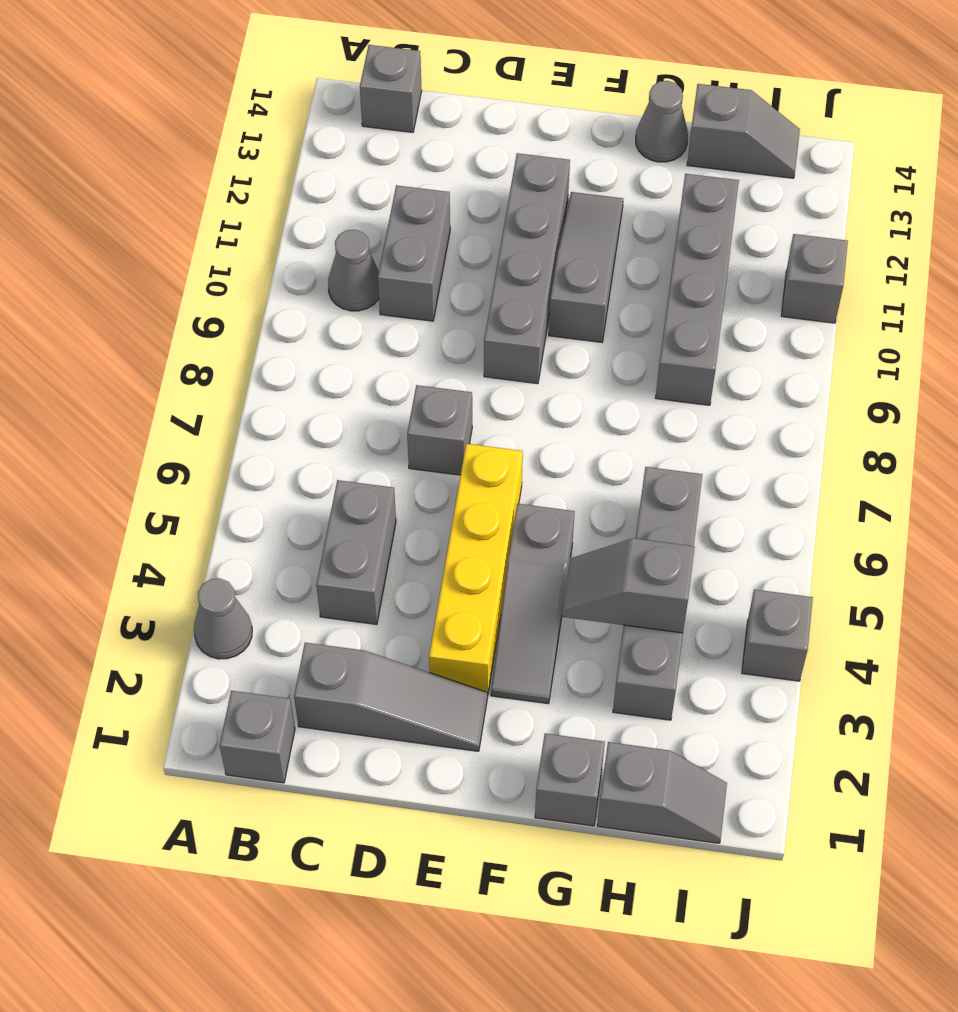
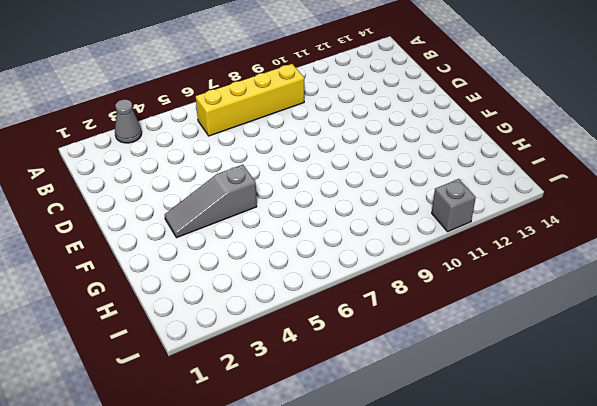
yellow brick B6:B9 level 1 -> yellow brick E3:E6 level 1
none -> grey brick B1 level 1
none -> grey cone B10 level 1
none -> grey brick B14 level 1

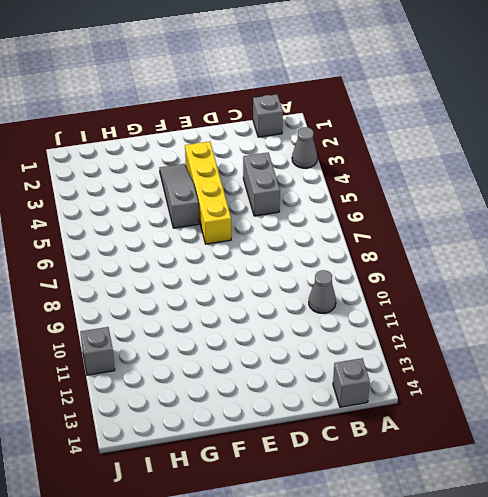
none -> grey slope C2:E2 level 1 top C
none -> grey brick C10:C11 level 1
none -> grey brick D7 level 1

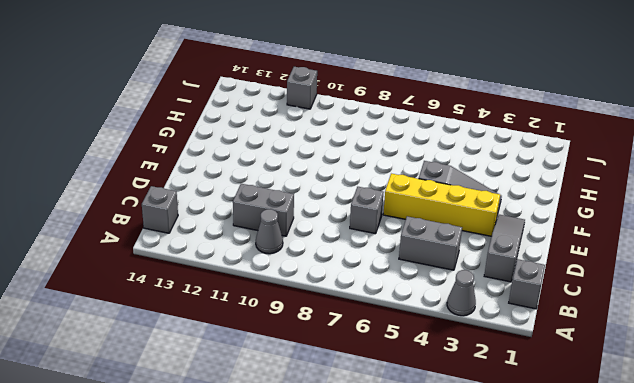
none -> grey brick E9:E12 level 1
none -> grey slope F10:F12 level 1 top 10
none -> grey brick G1 level 1

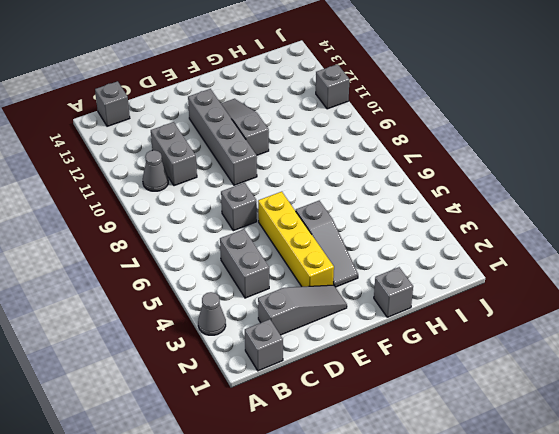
none -> grey cone G14 level 1
none -> grey slope H1:I1 level 1 top H
none -> grey brick H3:H6 level 1

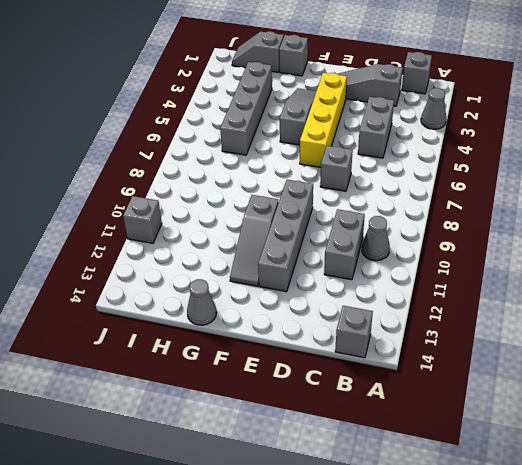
none -> grey brick H9:H12 level 1
none -> grey slope H14:I14 level 1 top H
none -> grey brick J4 level 1

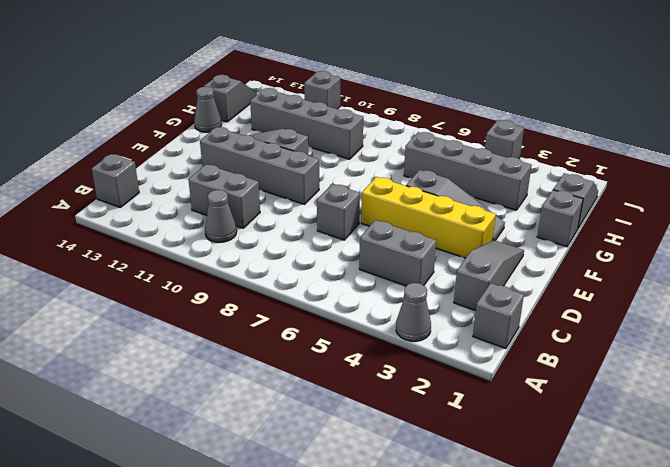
none -> grey slope G4:H4 level 2 top H

